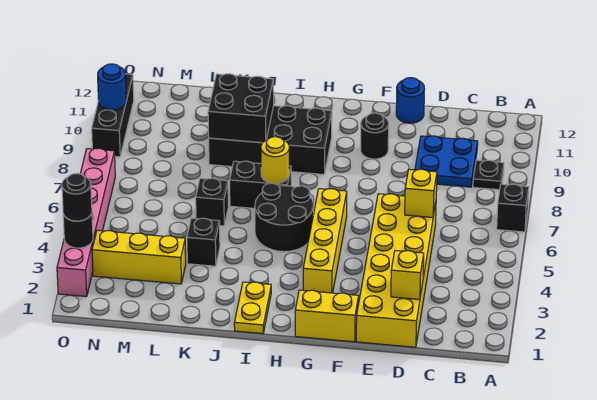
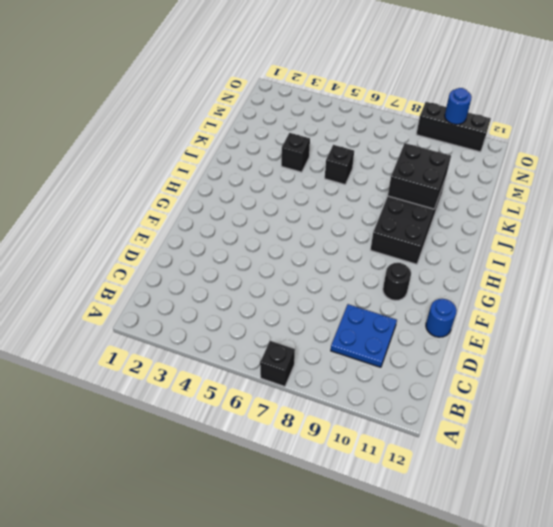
none -> black plate B9 level 1
none -> yellow brick D1:E6 level 1
none -> yellow brick F1:G1 level 1

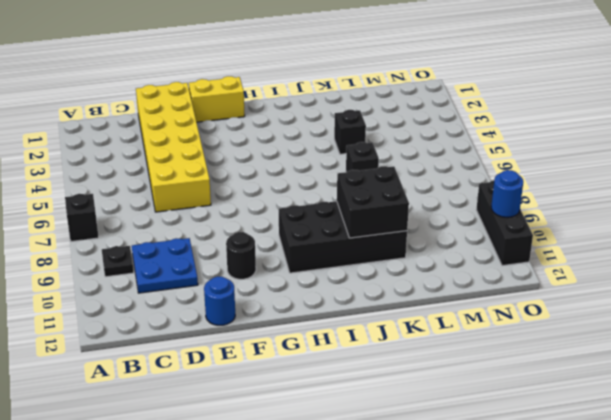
none -> yellow brick G3:G6 level 1
none -> black round brick H5:I6 level 1
none -> yellow plate I1:I2 level 1

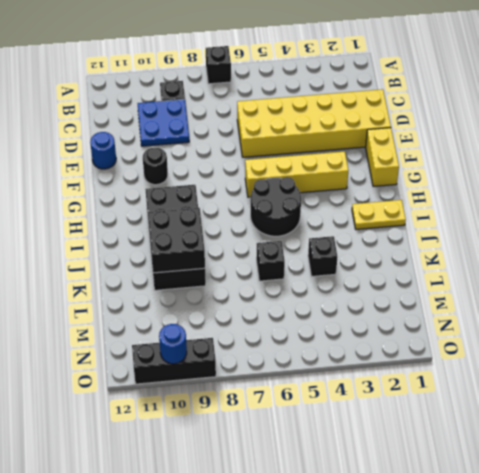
none -> black brick I7:J7 level 1
none -> yellow brick L3:N3 level 1
none -> pink brick O2:O7 level 1

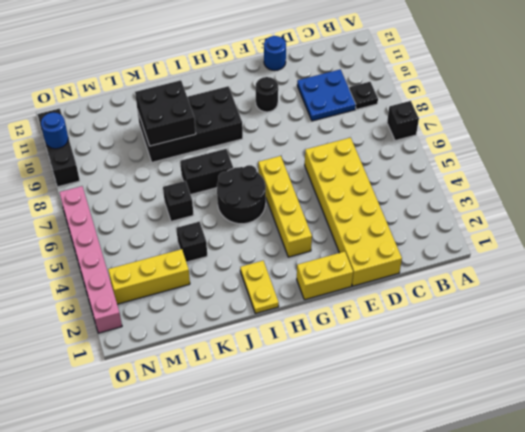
none -> yellow brick D2 level 2
none -> yellow brick D6 level 2
none -> yellow round brick I7 level 2

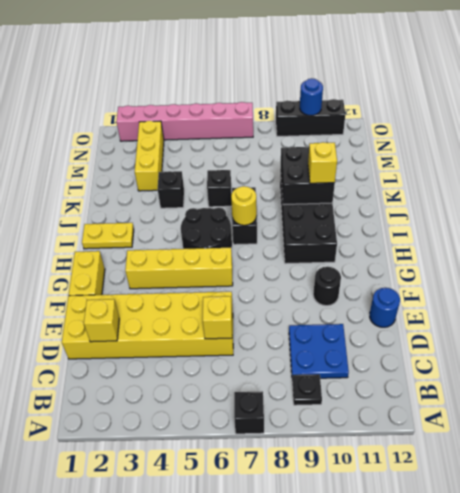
yellow brick J10 level 3 -> none
none -> black round brick O3 level 2
none -> black round brick O3 level 3

